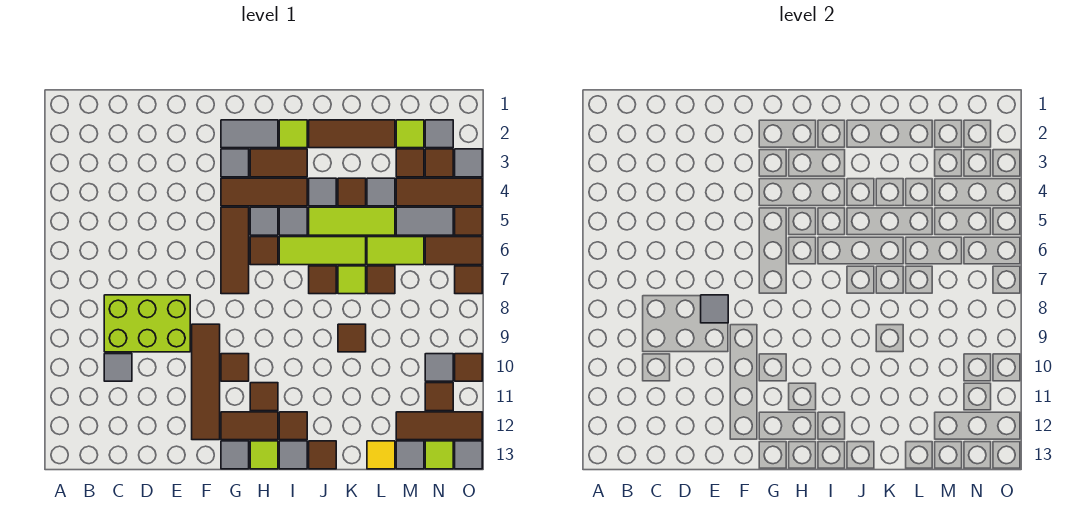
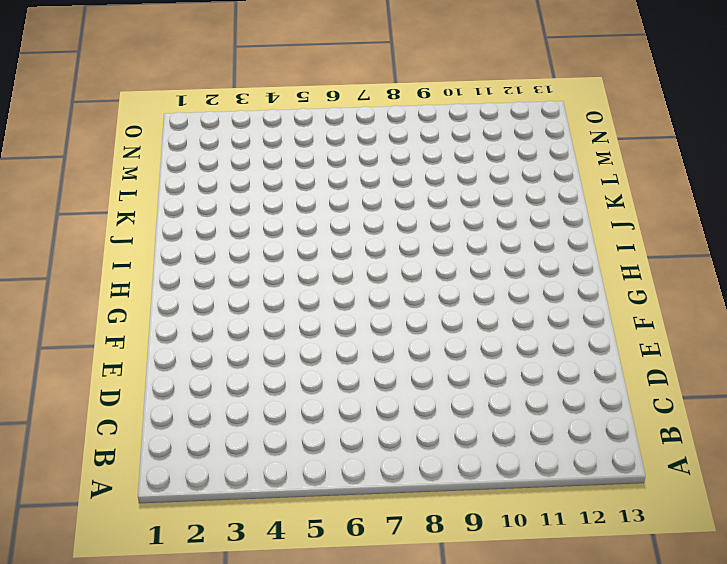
none -> lime brick C8:E9 level 1
none -> grey tile C10 level 1
none -> brown tile F9:F12 level 1
none -> grey tile G2:H2 level 1

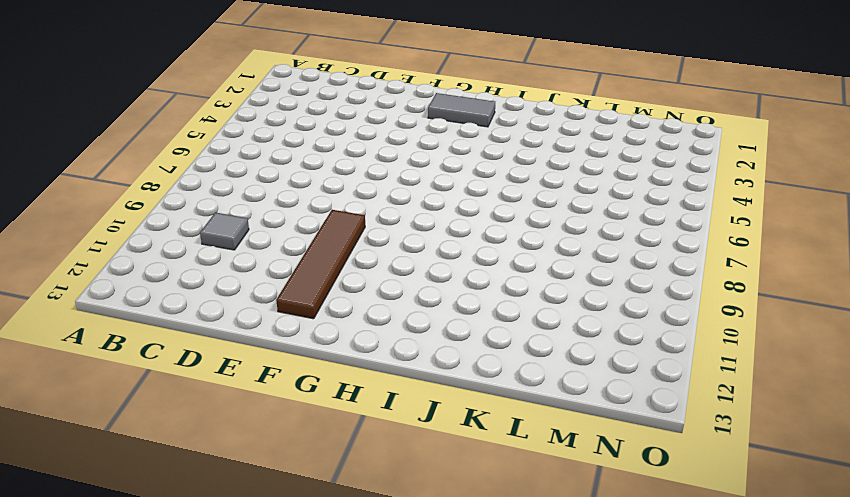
none -> lime brick C8:E9 level 1
none -> grey tile G3 level 1
none -> brown tile G4:I4 level 1
none -> brown tile G5:G7 level 1

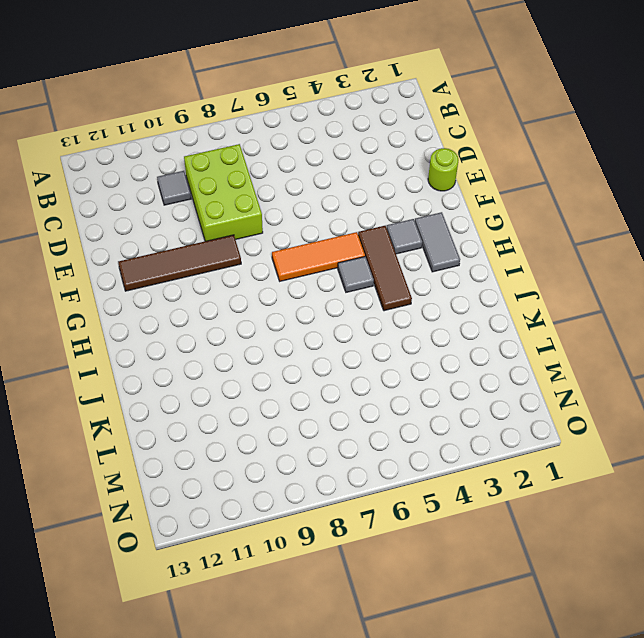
lime round brick E1 level 1 -> none
orange tile G5:G7 level 1 -> brown tile G5:G7 level 1
none -> brown tile G10 level 1
none -> brown tile G12:H12 level 1
none -> grey tile G13 level 1
none -> brown tile H3:I3 level 1

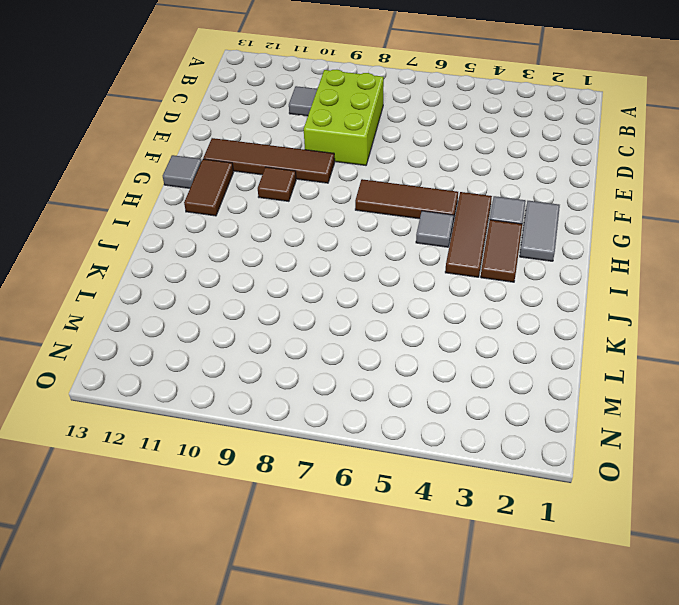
none -> brown tile H6 level 1
none -> brown tile H11 level 1
none -> lime tile H13 level 1
none -> lime tile I2 level 1

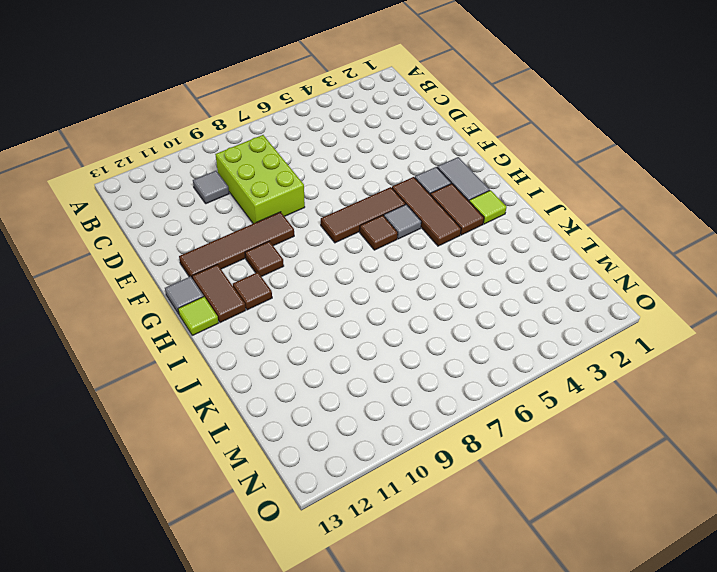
none -> grey tile I5 level 1
none -> lime tile I6:K6 level 1
none -> brown tile I12 level 1
none -> grey tile I13 level 1

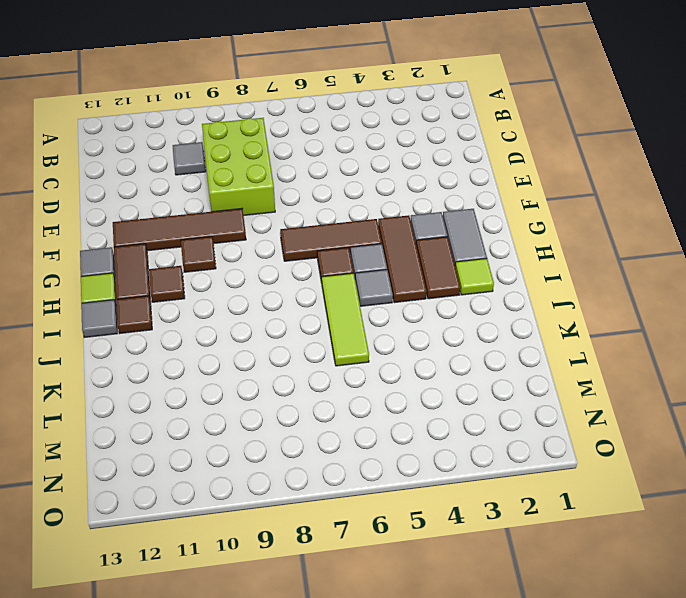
none -> brown tile J2:L2 level 1
none -> grey tile J4 level 1
none -> lime tile J5:L5 level 1
none -> brown tile J7 level 1

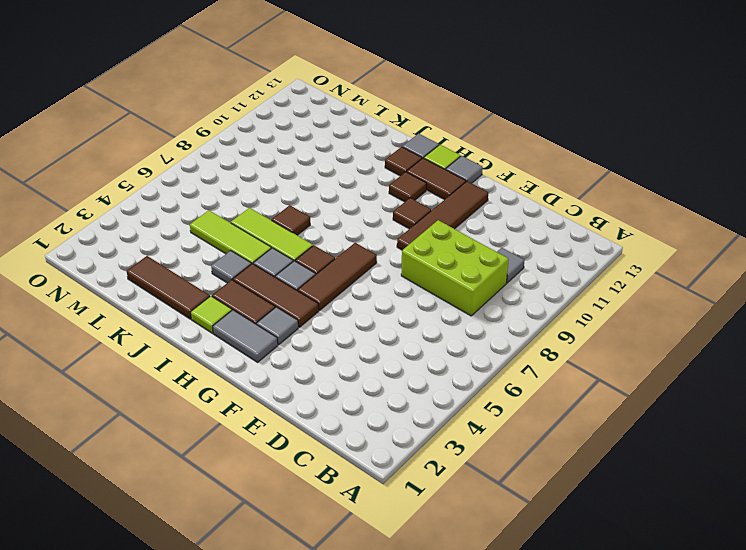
none -> brown tile J13 level 1
none -> brown tile K4 level 1
none -> lime tile K7 level 1
none -> brown tile K9 level 1

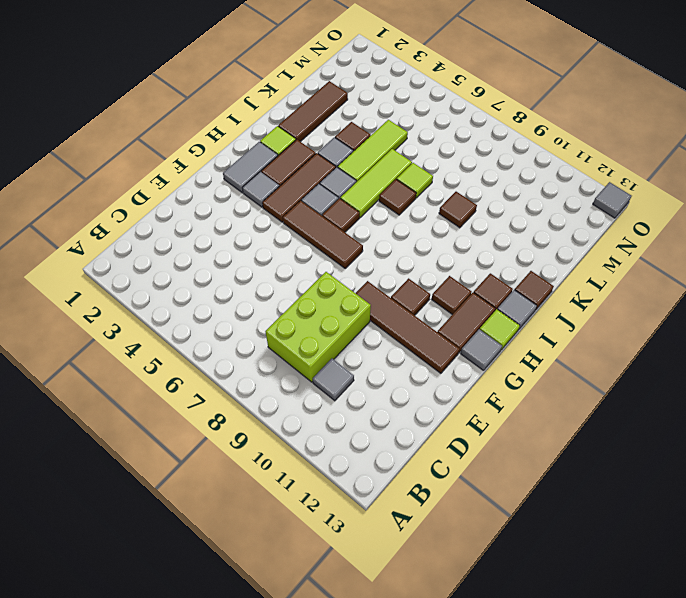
none -> grey tile L4 level 1
none -> lime tile L6:M6 level 1
none -> brown tile L7 level 1
none -> yellow tile L13 level 1

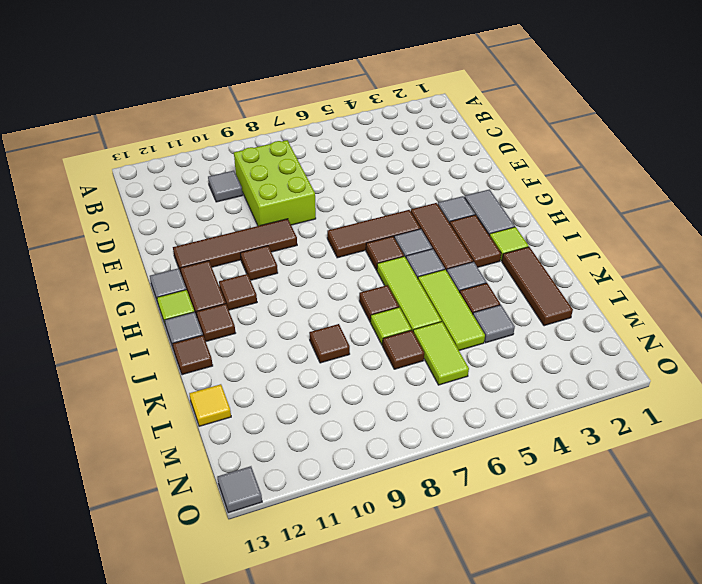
none -> lime tile M2 level 1
none -> brown tile M3 level 1
none -> brown tile M4:O4 level 1
none -> grey tile M5:N5 level 1

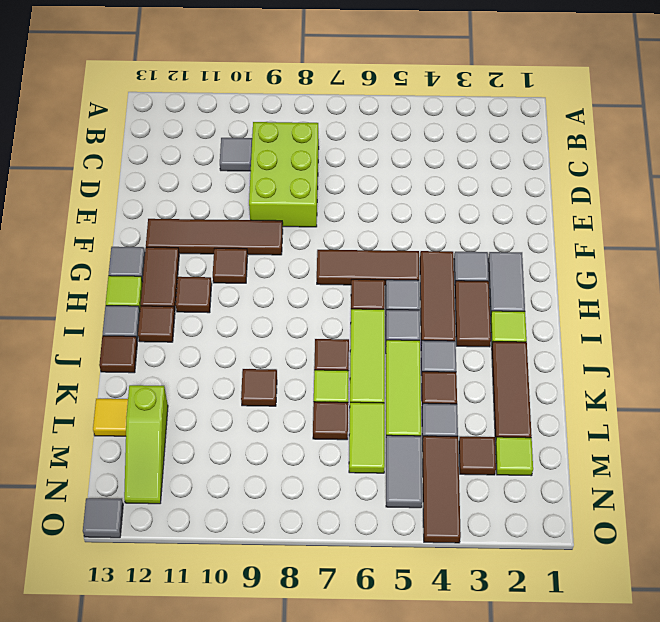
lime slope L12:N12 level 1 top L -> brown tile M12:O12 level 1
none -> grey tile M13 level 1
none -> grey tile N2 level 1
none -> brown tile N3 level 1
none -> brown tile N6:O6 level 1

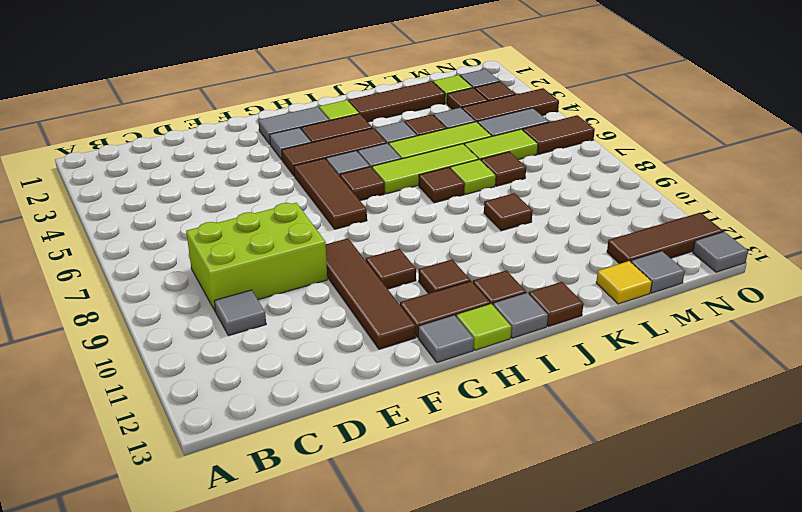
none -> grey tile N10 level 1
none -> brown tile N11 level 1
none -> lime tile N13 level 1
none -> grey tile O3 level 1

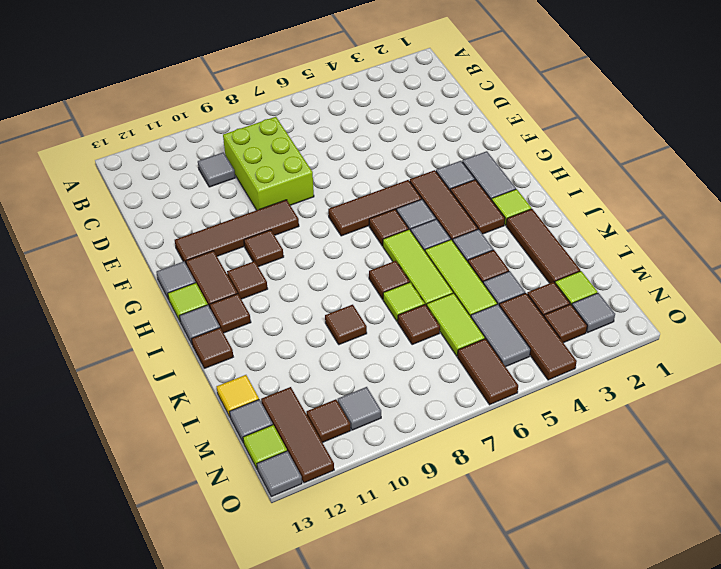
none -> grey tile O3 level 1
none -> brown tile O5 level 1
none -> brown tile O7 level 1
none -> brown tile O10 level 1

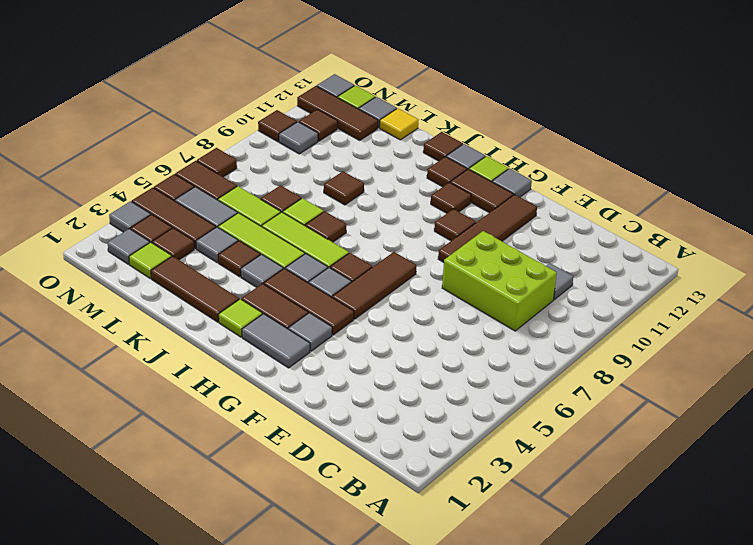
none -> grey tile E8 level 2

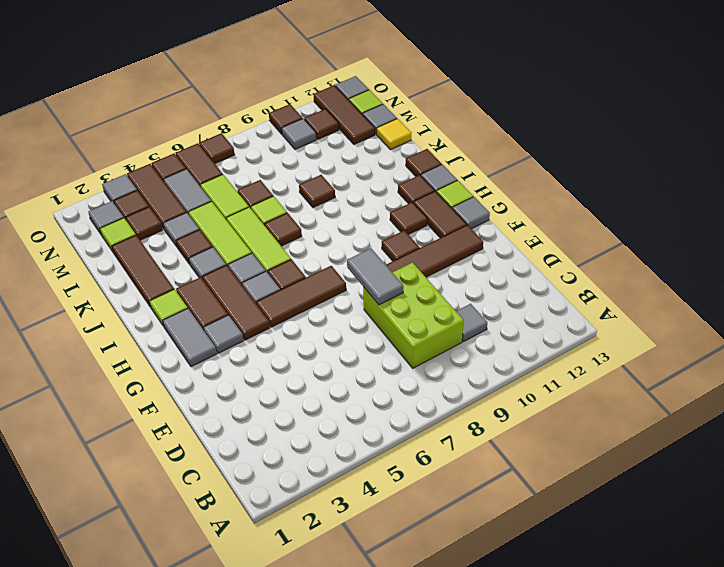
grey tile E8:F8 level 2 -> grey tile E8 level 2

